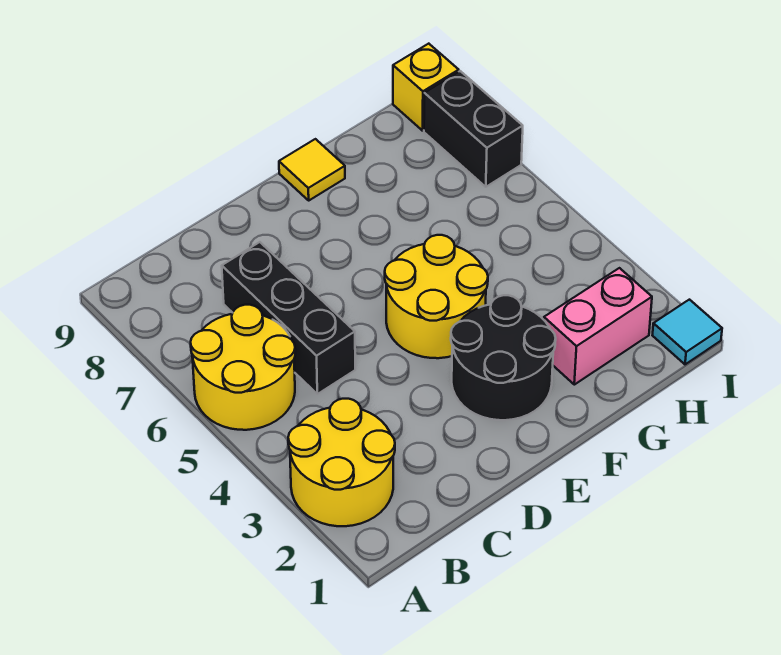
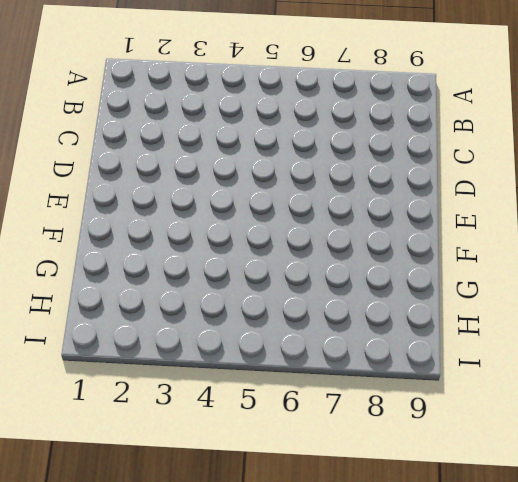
none -> yellow round brick A2:B3 level 1
none -> yellow round brick A5:B6 level 1

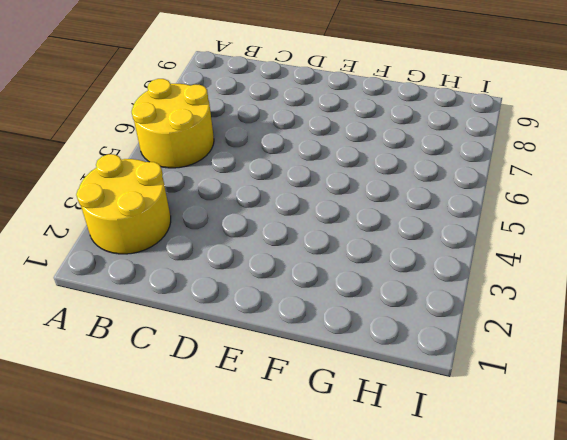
none -> black brick C5:C7 level 1
none -> black round brick E2:F3 level 1

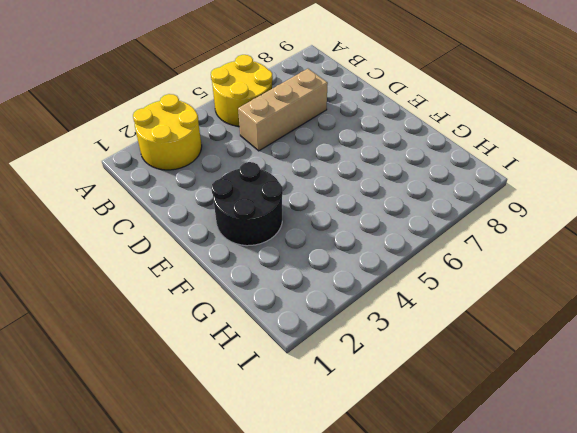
tan brick C5:C7 level 1 -> black brick C5:C7 level 1
none -> yellow round brick E4:F5 level 1
none -> yellow tile F9 level 1

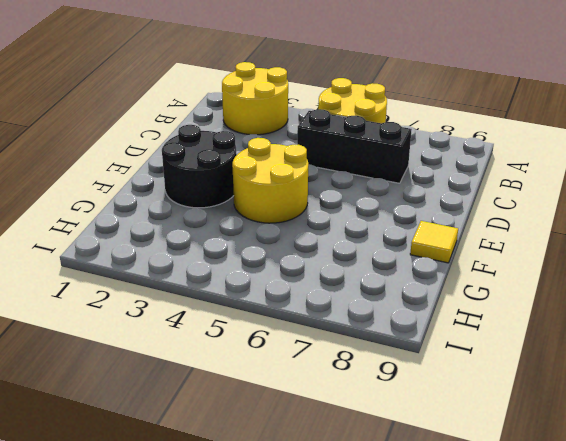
none -> pink brick G2:H2 level 1
none -> cyan tile I1 level 1

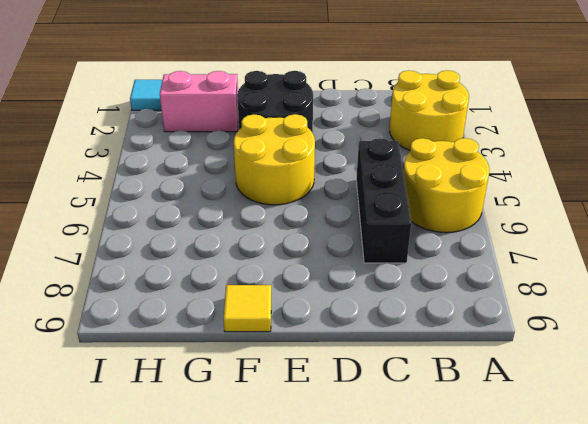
none -> black brick I7:I8 level 1
none -> yellow brick I9 level 1

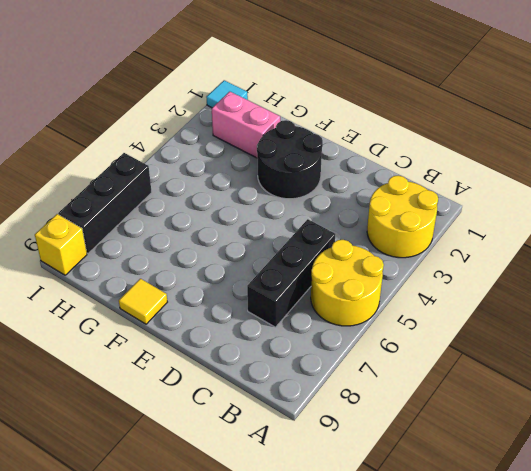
black brick I6:I8 level 1 -> black brick I7:I8 level 1
none -> yellow round brick E4:F5 level 1

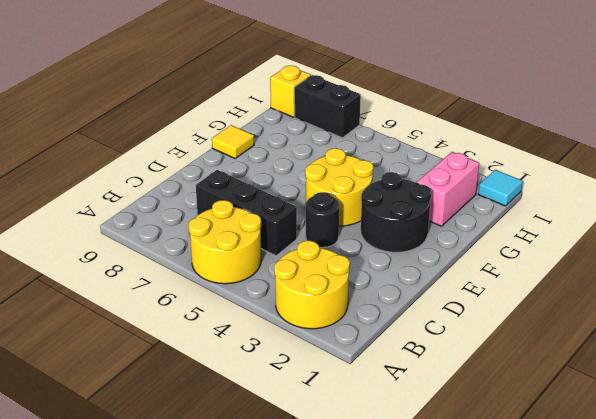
black round brick D4 level 1 -> none

